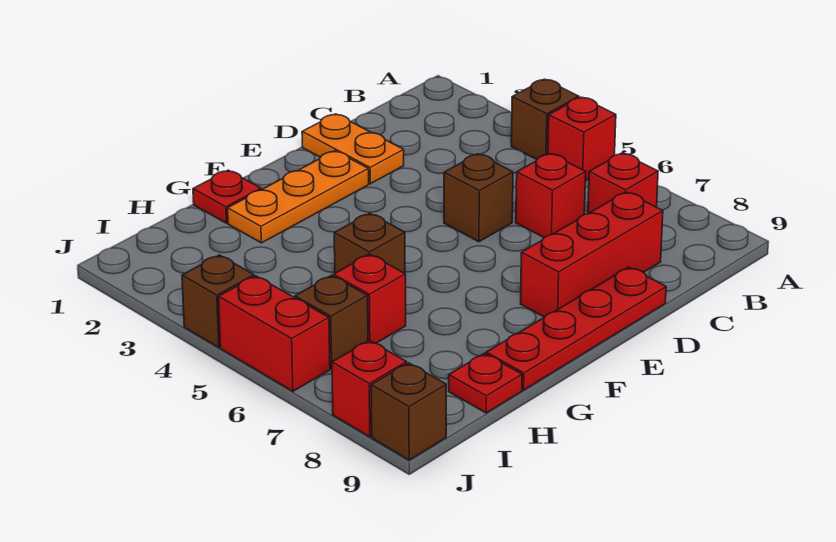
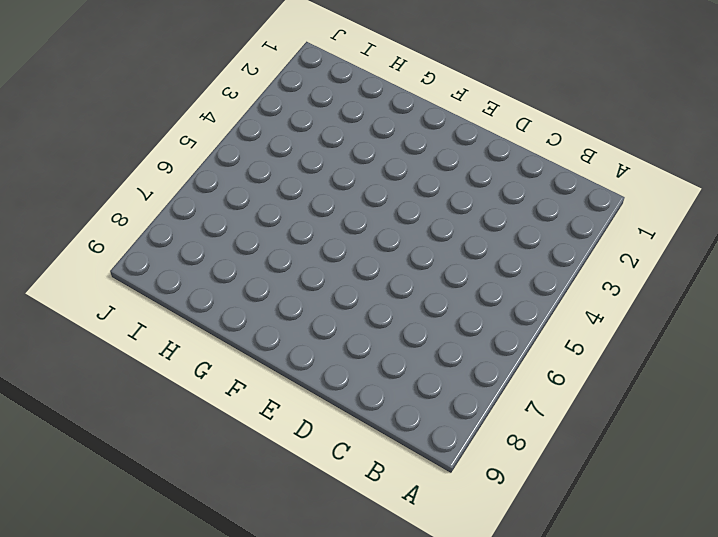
none -> brown brick A4 level 1
none -> red brick A5 level 1
none -> red brick B7 level 1

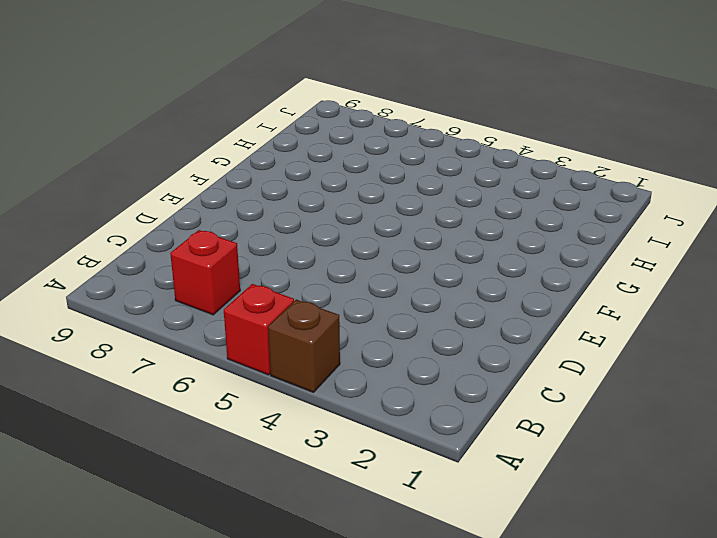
none -> red brick C6 level 1
none -> red brick C8:E8 level 1
none -> orange plate D1:D2 level 1

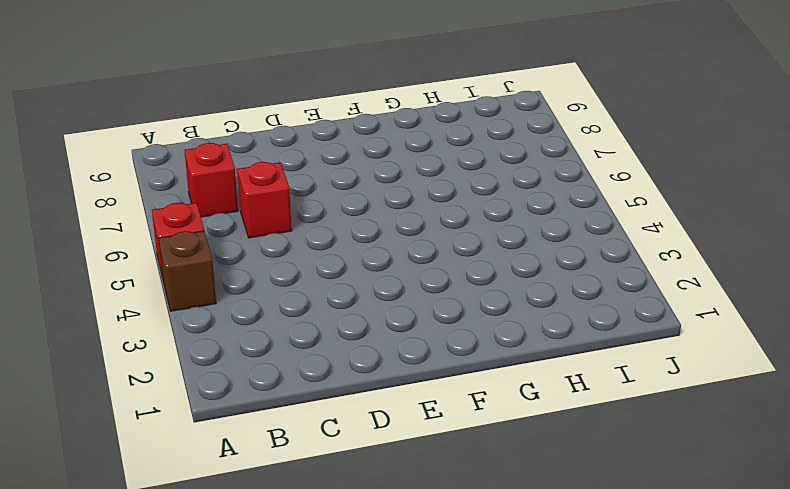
none -> red brick C8:E8 level 1
none -> orange plate D1:D2 level 1
none -> brown brick D5 level 1

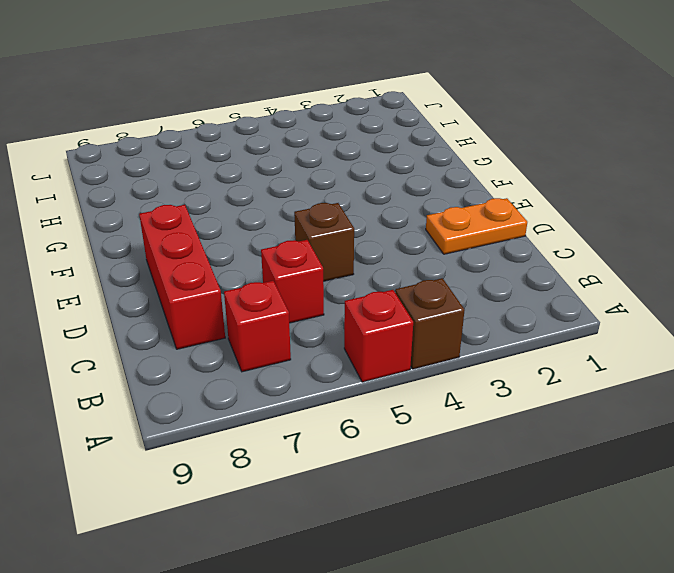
none -> red plate D9:G9 level 1
none -> orange plate E2:G2 level 1
none -> red plate G1 level 1

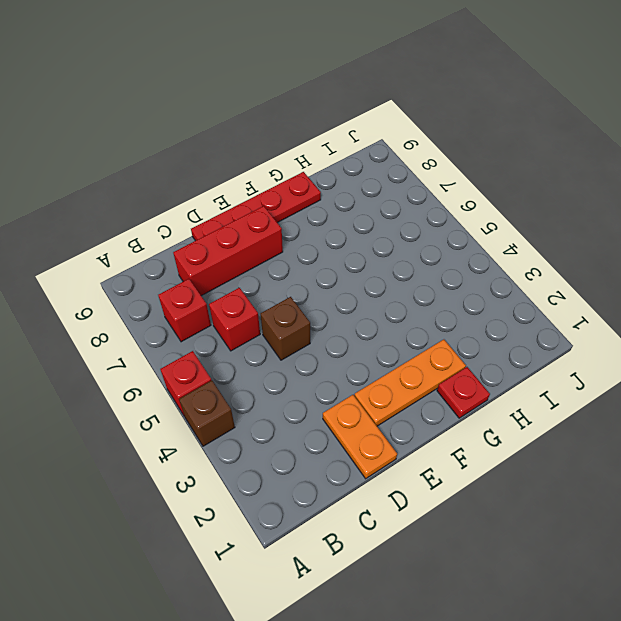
none -> brown brick G5 level 1
none -> red brick H6 level 1
none -> red plate H9 level 1

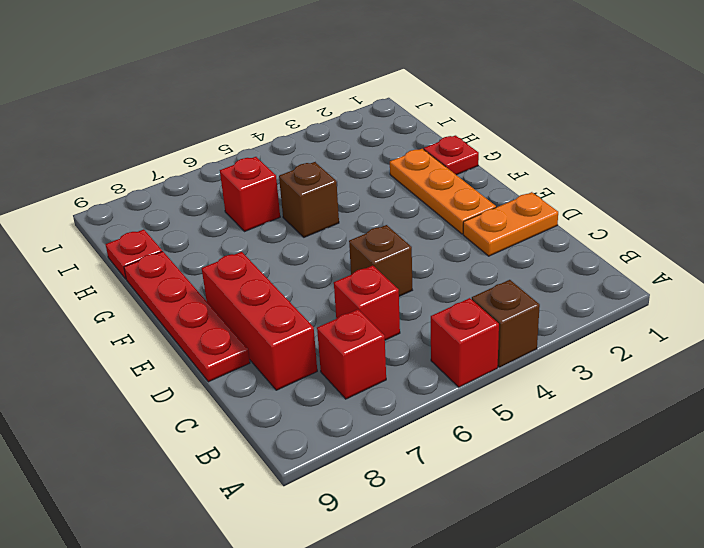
none -> brown brick I6 level 1
none -> brown brick J4 level 1
none -> red brick J5:J6 level 1

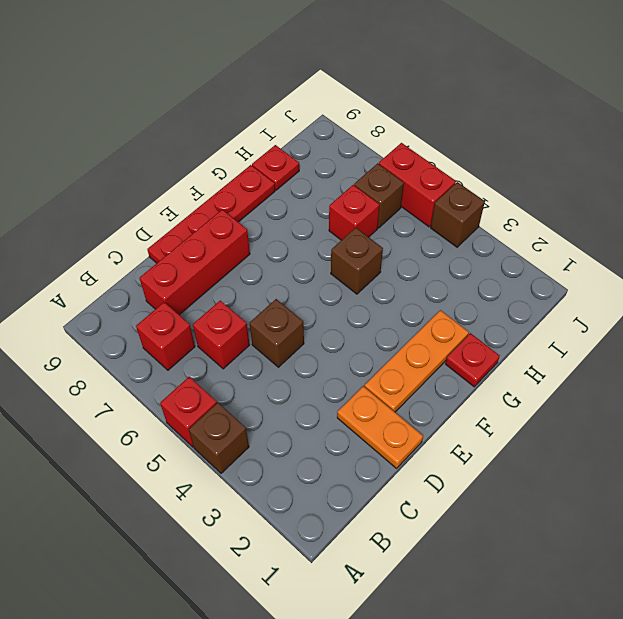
none -> red brick J8 level 1
none -> brown brick J9 level 1

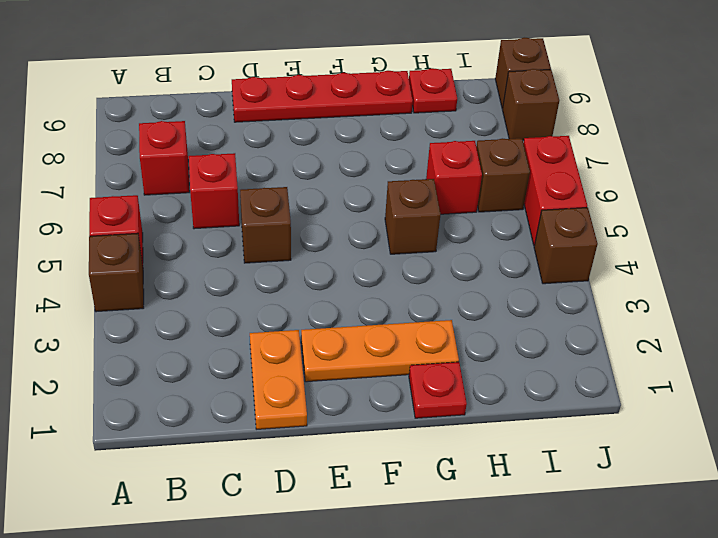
brown brick J8 level 1 -> red brick J8 level 1
none -> red brick C8:E8 level 1

